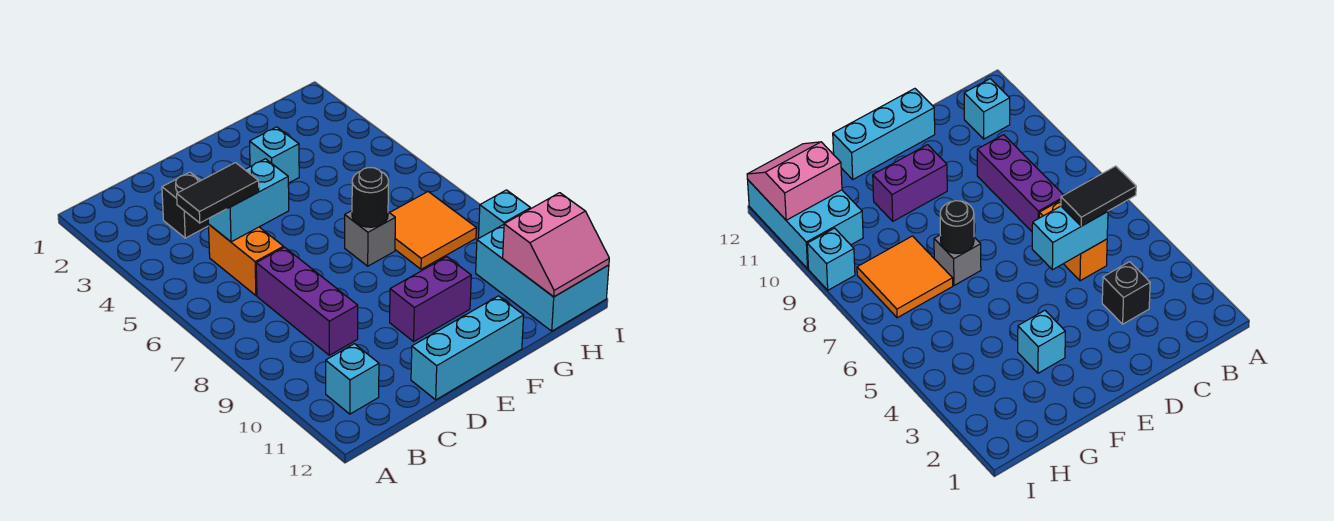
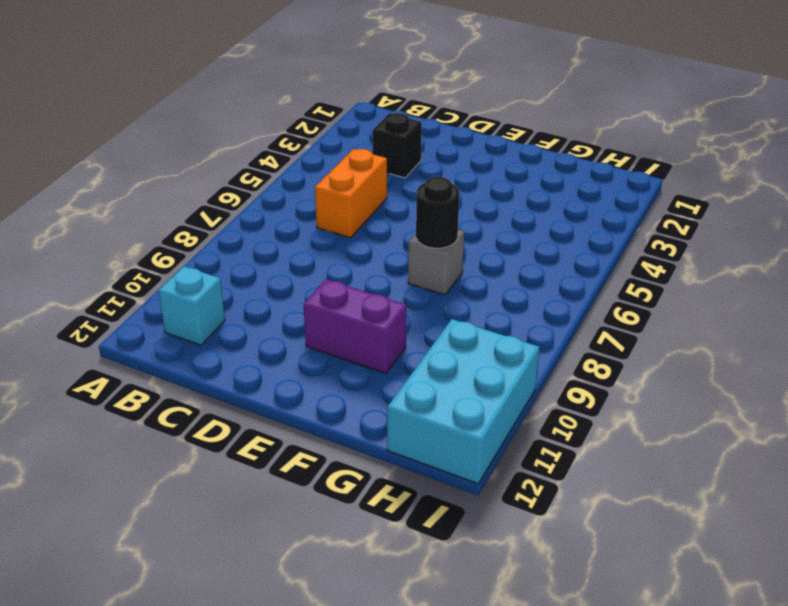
none -> purple brick C7:C9 level 1
none -> cyan brick D12:F12 level 1
none -> cyan brick F3 level 1

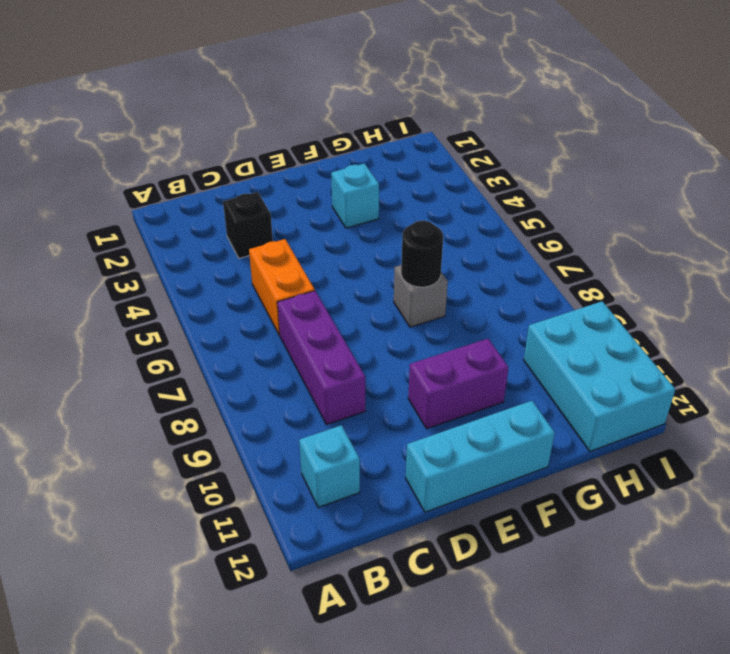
none -> orange tile G7:H8 level 1
none -> cyan brick I9 level 1
none -> cyan brick C5:D5 level 2

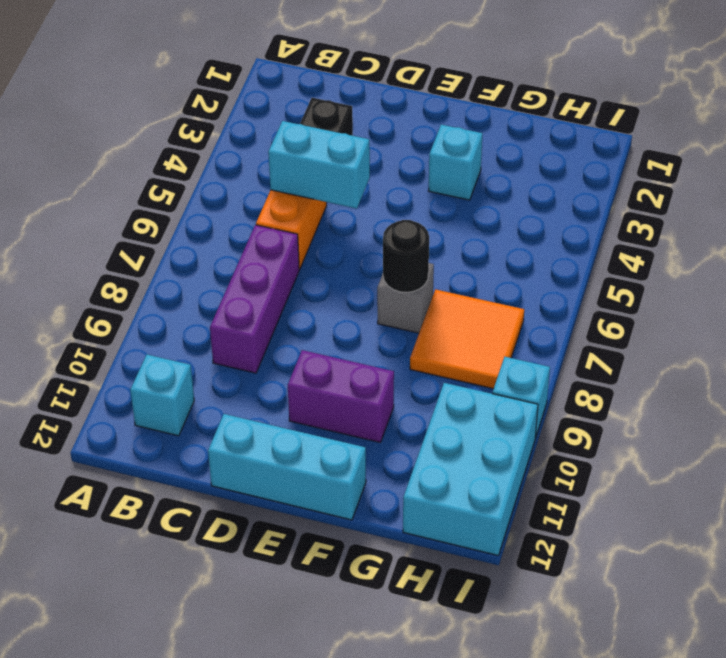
none -> pink slope H11:I12 level 2 top 11
none -> black tile B5:C5 level 3

